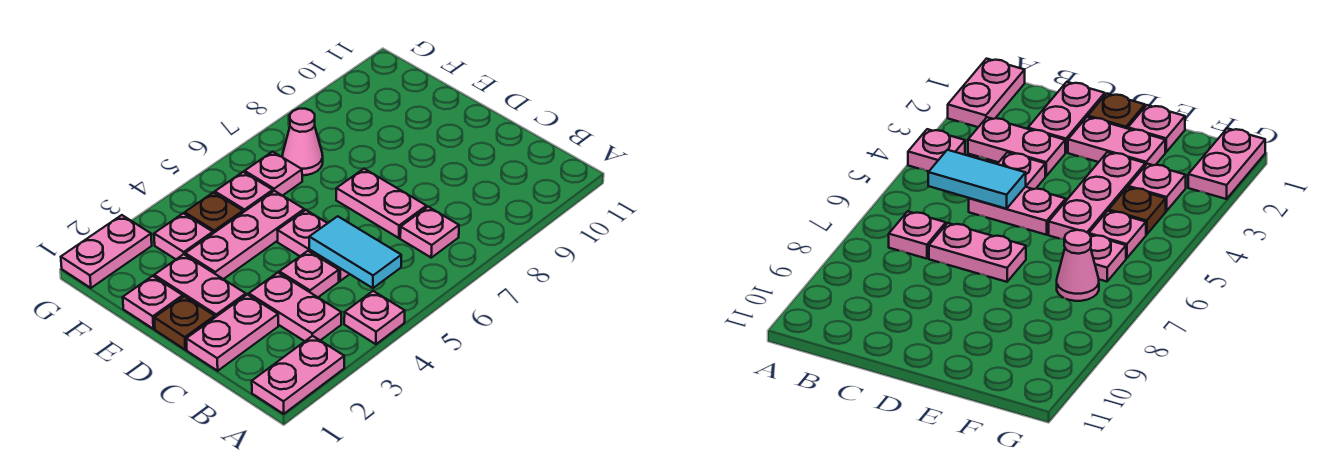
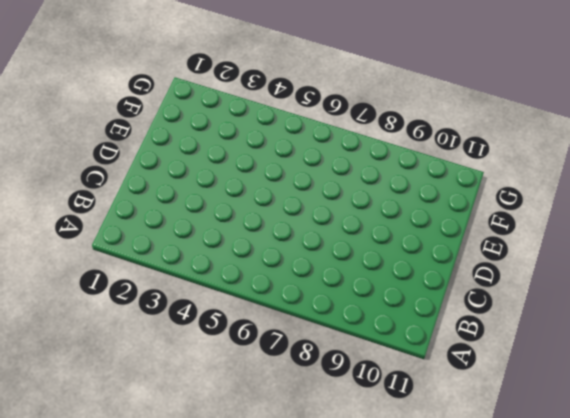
none -> pink plate A1:A2 level 1
none -> pink plate A4 level 1
none -> pink plate B3:C3 level 1

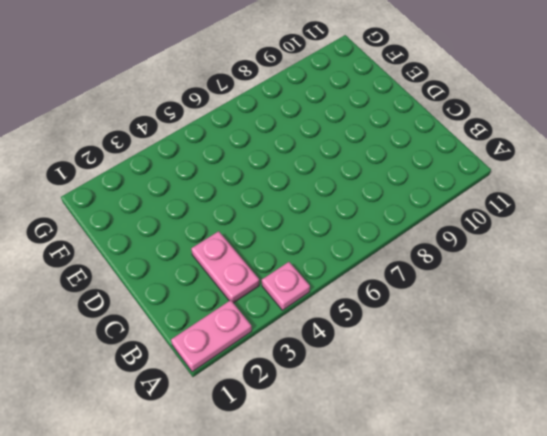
none -> pink plate B7 level 1
none -> pink plate C1:C2 level 1
none -> pink plate C4 level 1

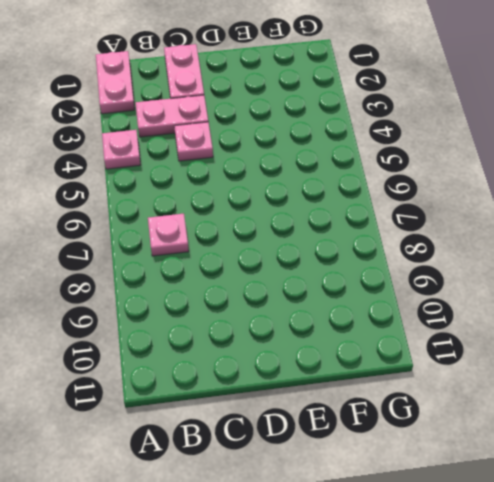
none -> pink plate C5:D5 level 1
none -> pink plate C7:D7 level 1
none -> brown plate D1 level 1

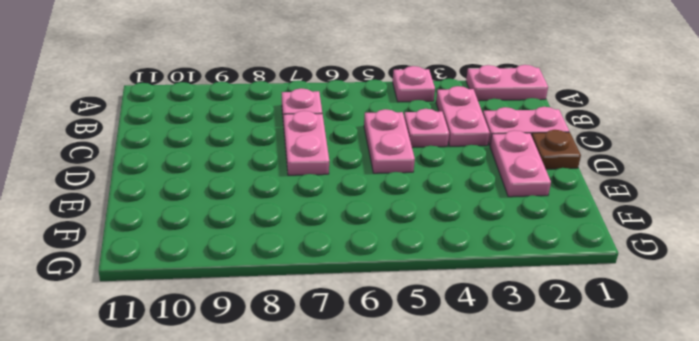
none -> pink plate E1 level 1
none -> pink plate E3:E5 level 1
none -> pink plate F3 level 1

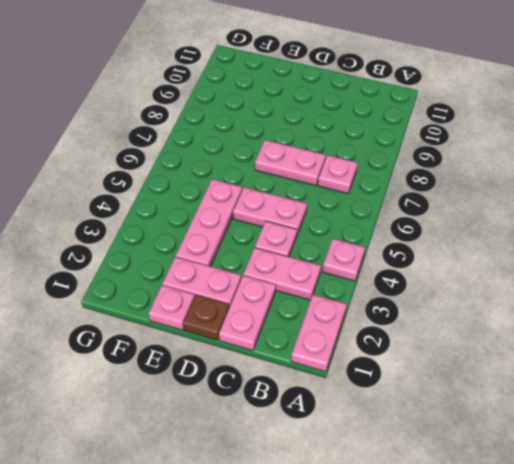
none -> pink plate F3 level 1
none -> brown plate F4 level 1
none -> pink plate F5 level 1

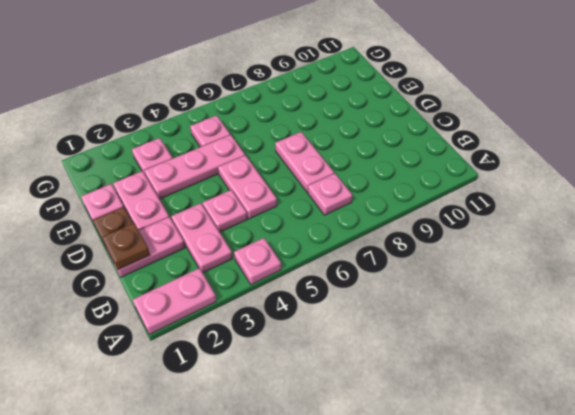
brown plate C1 level 2 -> brown plate F4 level 1
none -> pink plate F6 level 1
none -> pink cone F7 level 1
none -> pink plate G1:G2 level 1

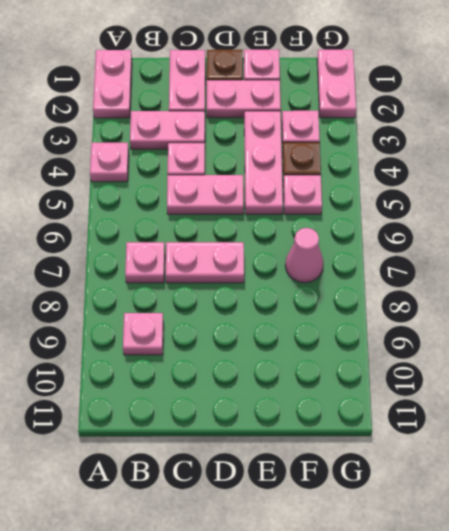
pink plate B9 level 1 -> pink plate F6 level 1
none -> cyan tile B5:C5 level 2

